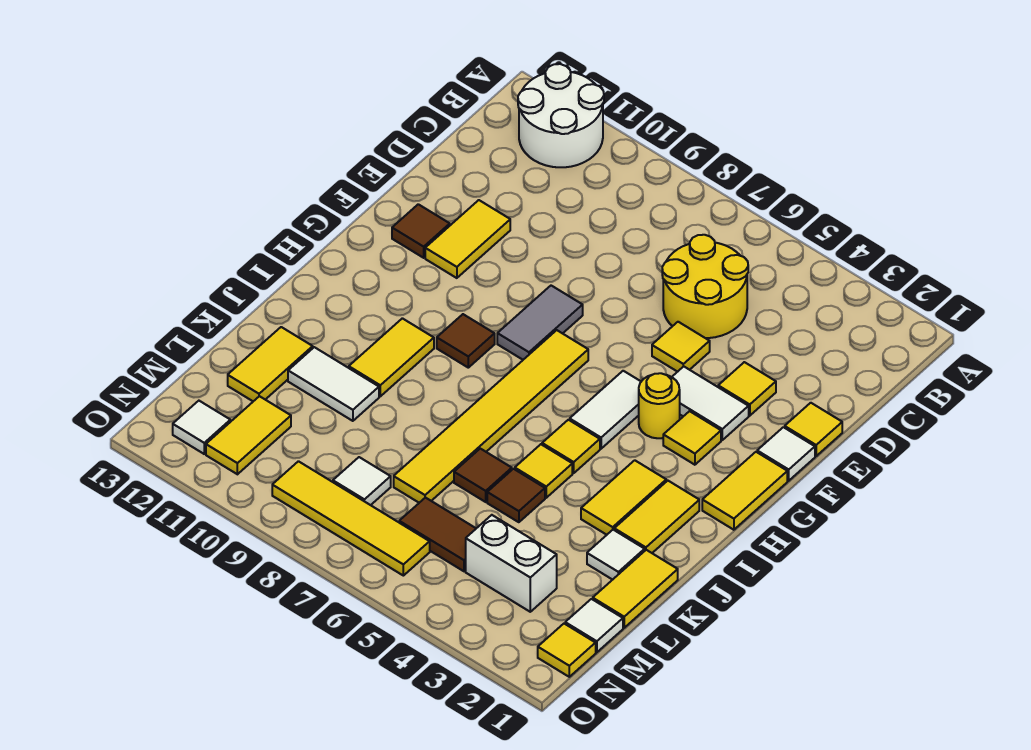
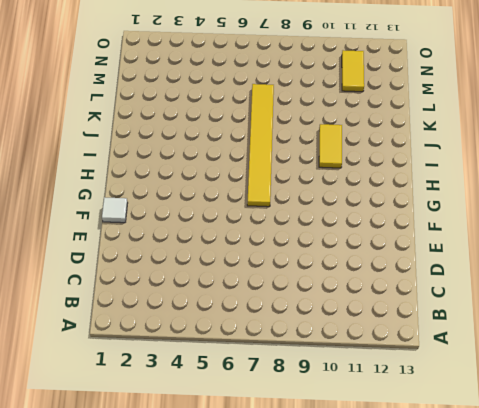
none -> white round brick A11:B12 level 1
none -> yellow round brick C5:D6 level 1
none -> yellow tile E1 level 1
none -> yellow tile E3 level 1

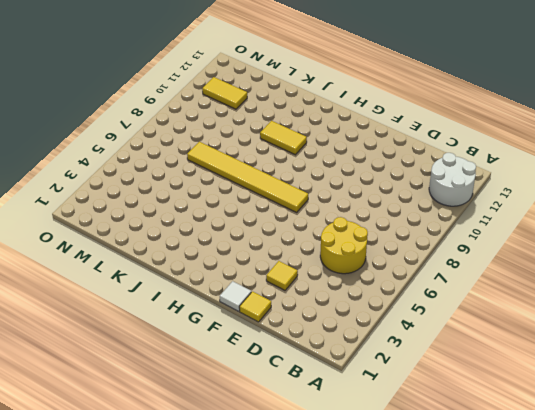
none -> yellow tile E5 level 1
none -> yellow tile E11:F11 level 1
none -> white tile F3:F4 level 1
none -> grey tile F8:G8 level 1

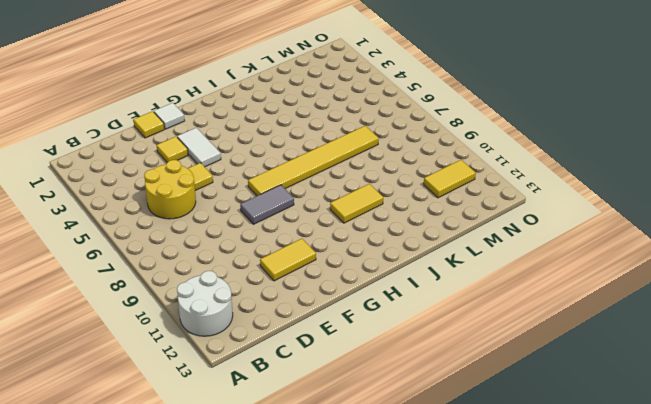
none -> brown tile F12 level 1
none -> yellow tile G1:H1 level 1
none -> yellow tile G3 level 1
none -> yellow round brick G4 level 1

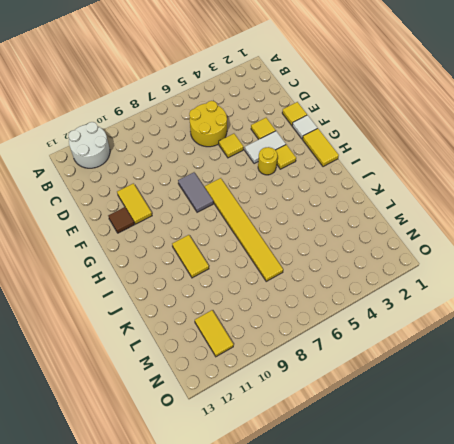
none -> white tile G5:H5 level 1
none -> brown tile H9 level 1
none -> yellow tile I2:J2 level 1
none -> yellow tile I3:J3 level 1

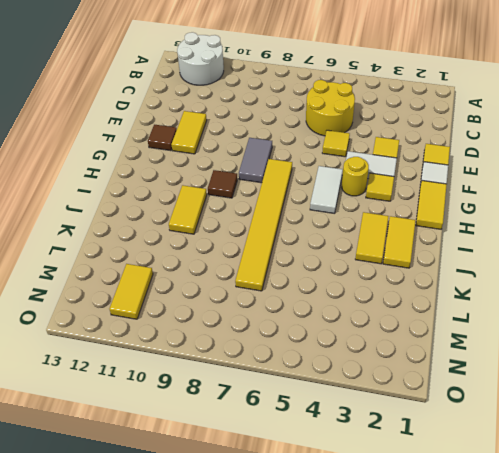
none -> yellow tile I5 level 1
none -> yellow tile J5 level 1
none -> yellow tile K1:L1 level 1
none -> white tile K2 level 1

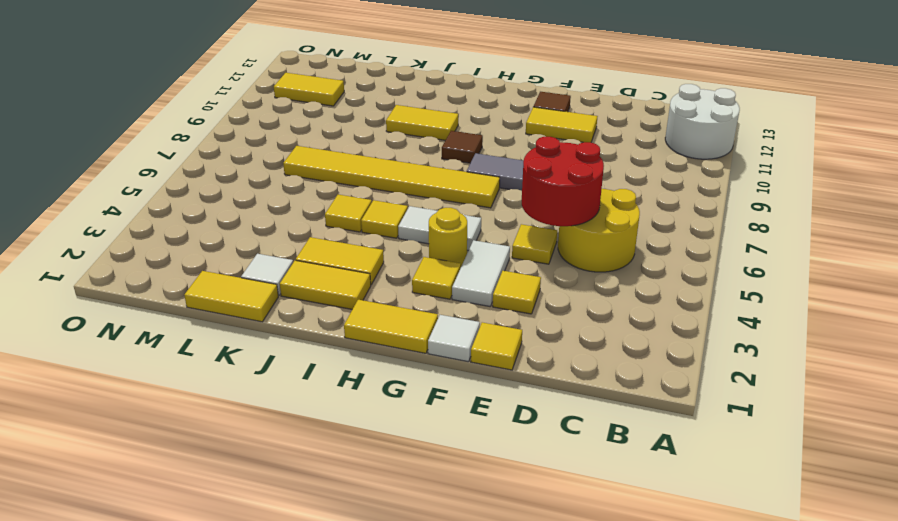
red round brick D5:E6 level 2 -> none
none -> brown tile K5 level 1
none -> brown tile K6 level 1
none -> white tile K10:K11 level 1
none -> yellow tile K12:L12 level 1

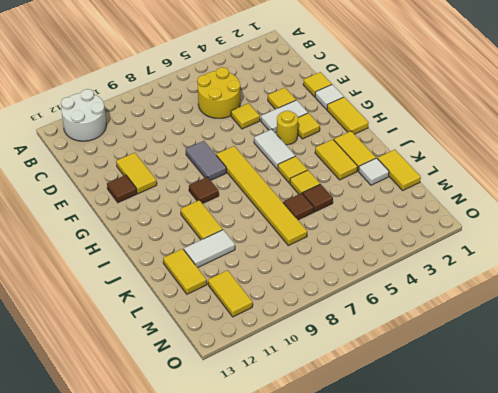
none -> white tile M1 level 1
none -> white brick M3:M4 level 1
none -> brown tile M5:M6 level 1
none -> white tile M8 level 1

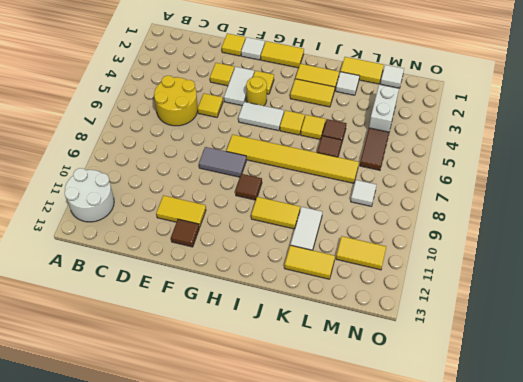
none -> yellow tile N1 level 1
none -> yellow tile N6:N9 level 1
none -> white tile N12 level 1

